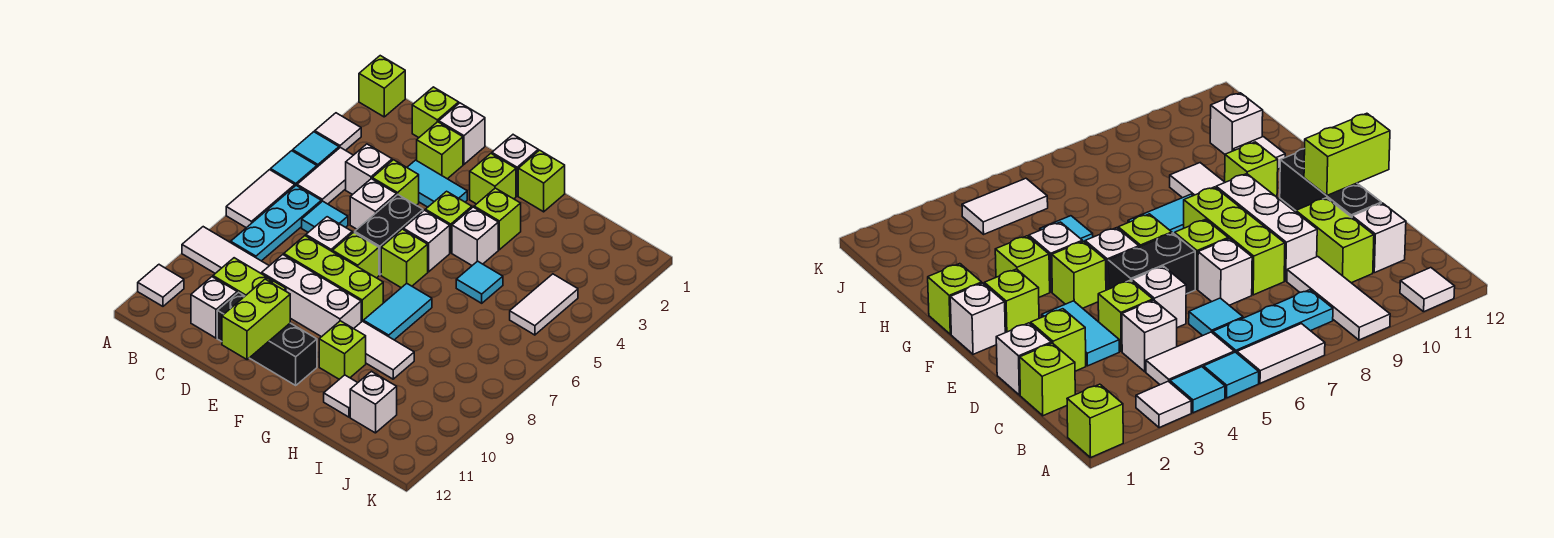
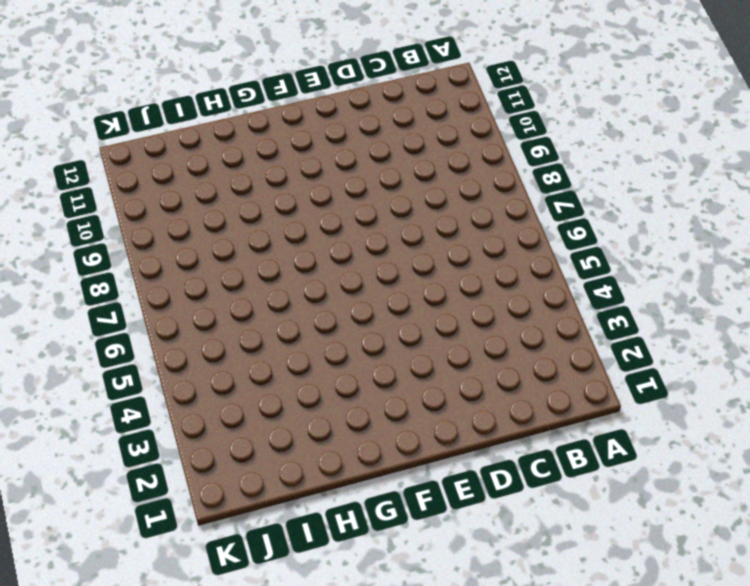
none -> lime brick A1 level 1
none -> white tile A3 level 1
none -> cyan tile A4 level 1
none -> cyan tile A5 level 1

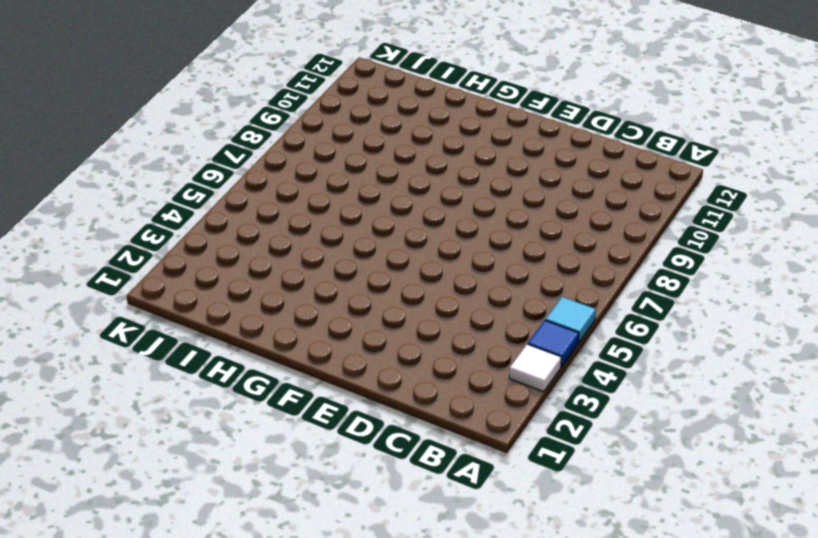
blue tile A4 level 1 -> cyan tile A4 level 1
none -> lime brick A1 level 1
none -> white tile A6:A7 level 1
none -> white tile A9:C9 level 1
none -> white tile A11 level 1

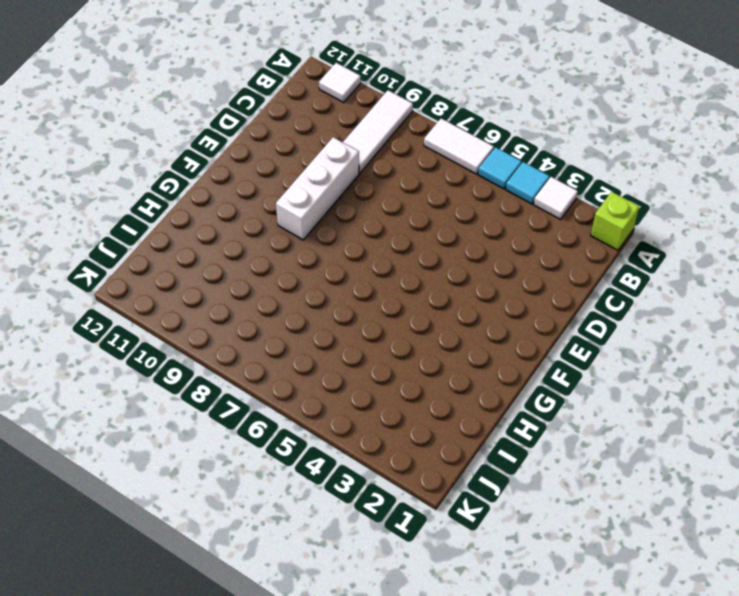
none -> white tile B4:B5 level 1
none -> cyan plate B6:B8 level 1
none -> lime brick C1 level 1
none -> white brick C4 level 1

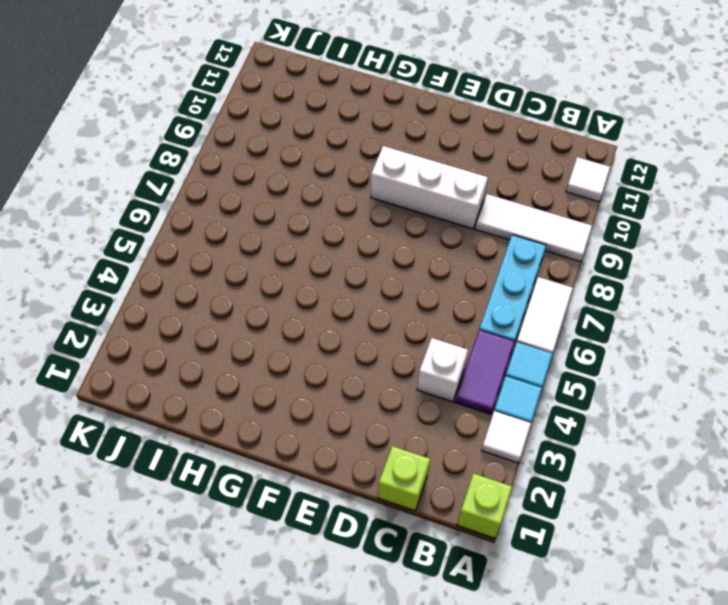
purple tile B4:B5 level 1 -> white tile B4:B5 level 1
none -> cyan tile C6 level 1
none -> lime brick C10:D10 level 1
none -> white brick C11 level 1
none -> white brick D1 level 1

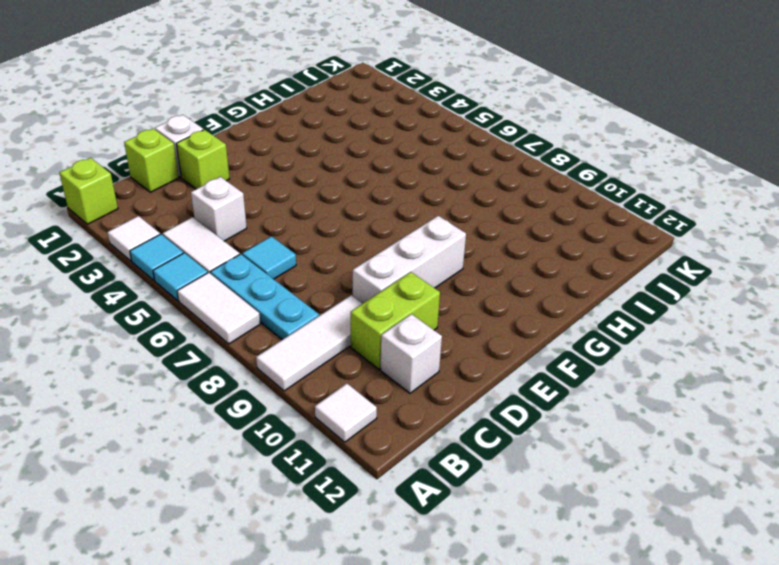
none -> cyan tile D3:E3 level 1
none -> lime brick D4 level 1
none -> white brick D5 level 1
none -> white brick D7 level 1

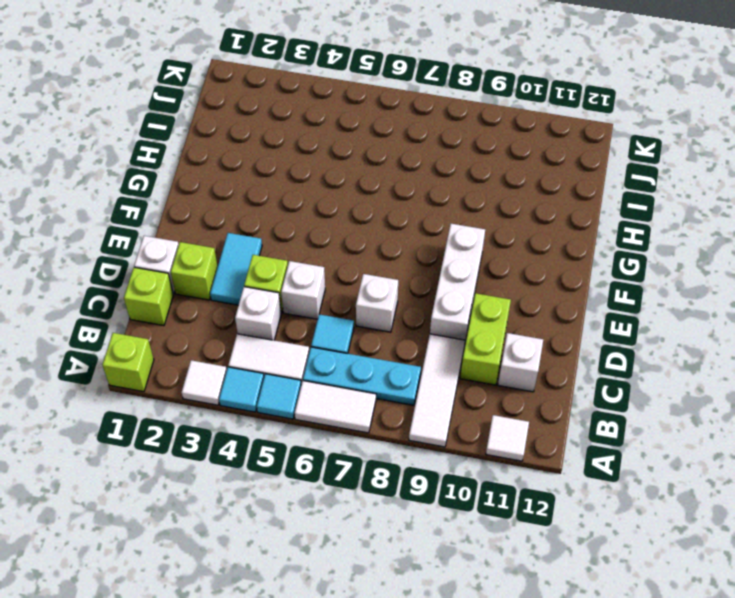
none -> lime brick D8:F8 level 1
none -> black brick D11:F11 level 1
none -> black brick E5:E6 level 1
none -> lime brick E7 level 1

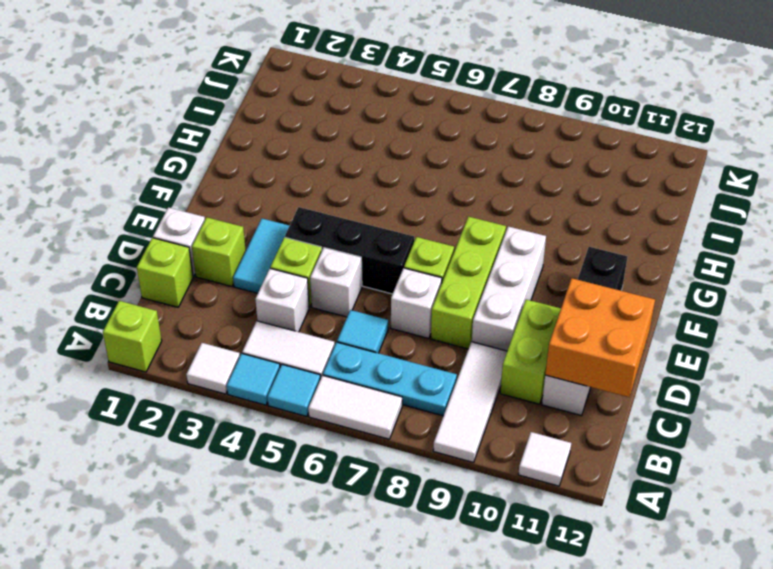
orange brick C11:D12 level 2 -> none
black brick E4:E6 level 1 -> black brick E5:E6 level 1
none -> white brick F1 level 1
none -> lime brick F2 level 1
none -> lime brick F4 level 1
none -> white brick F5 level 1

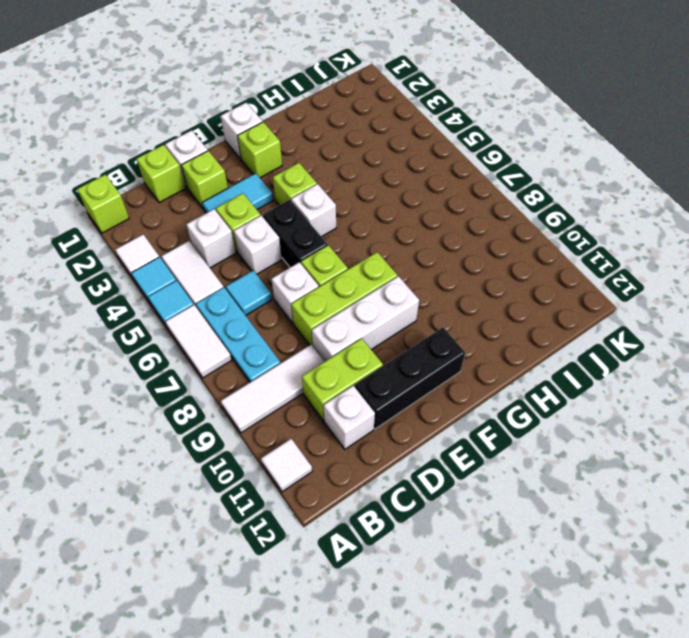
none -> lime brick F6 level 1
none -> lime brick G1 level 1
none -> lime brick G3 level 1
none -> white brick G4 level 1

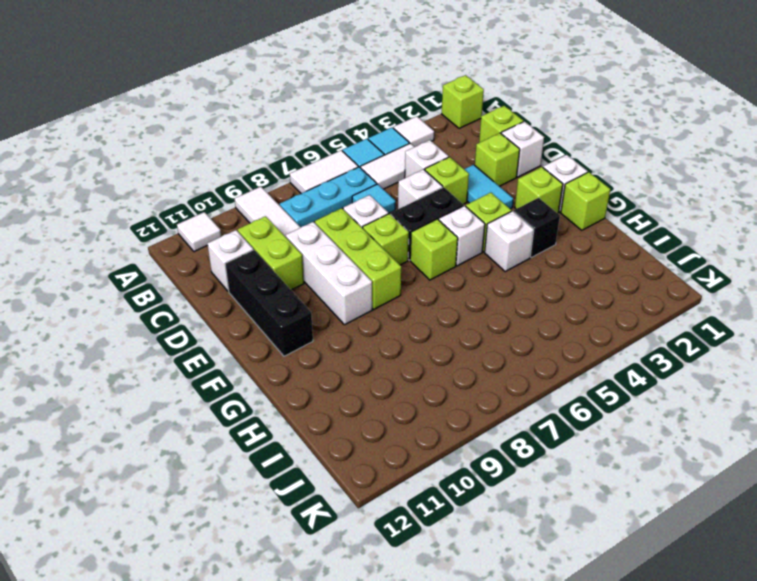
black brick G3 level 1 -> lime brick G3 level 1
none -> cyan tile G7:G8 level 1
none -> white tile G9:H9 level 1
none -> lime brick G10 level 1
none -> cyan tile H5 level 1

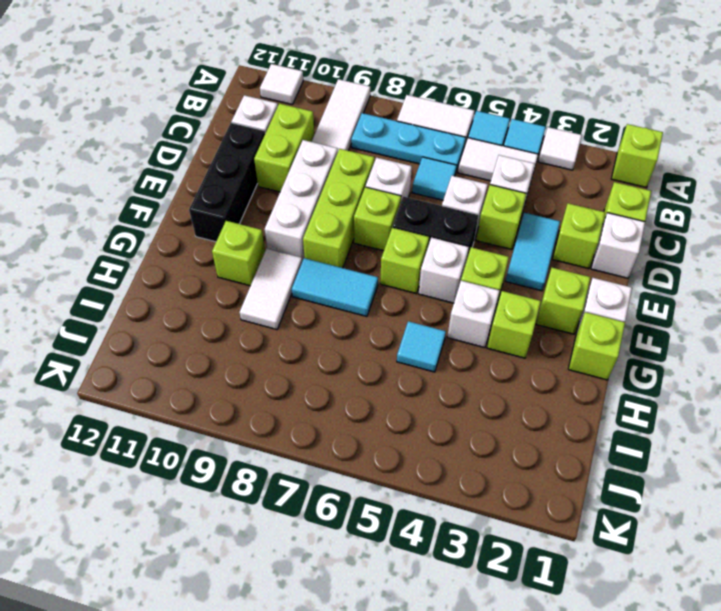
none -> white tile H11 level 1
none -> white brick I11 level 1
none -> white tile J4:J5 level 1
none -> lime brick E11:E12 level 2

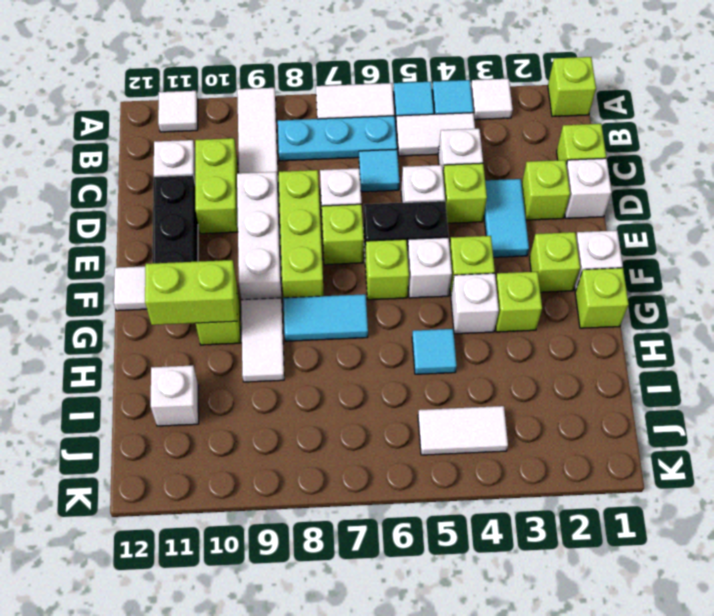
white tile F12 level 1 -> white tile H11 level 1
lime brick G10:G11 level 2 -> lime brick E11:E12 level 2

